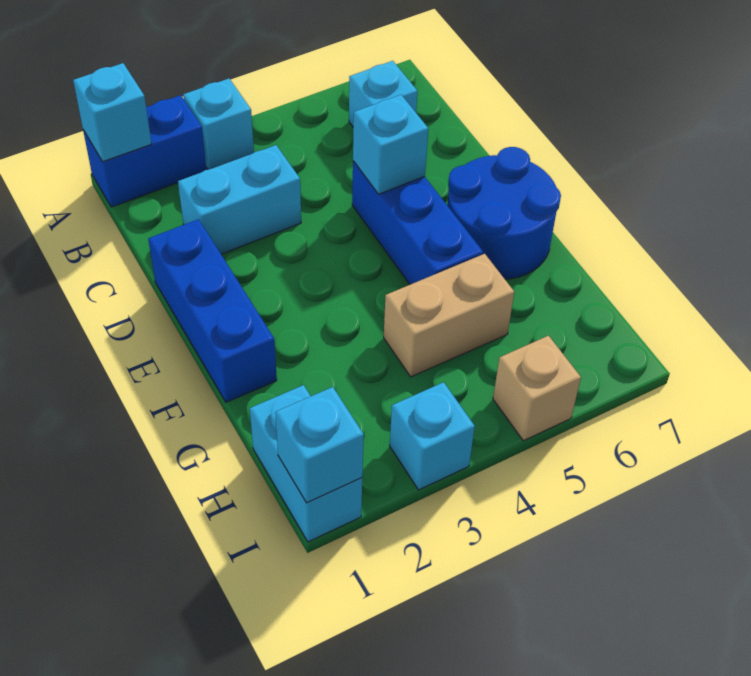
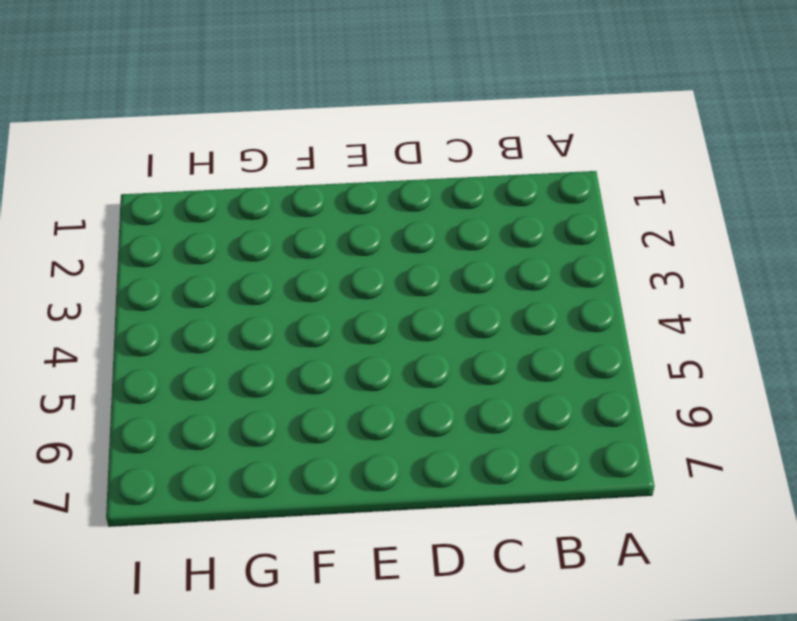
none -> blue brick A1:A2 level 1
none -> cyan brick A3 level 1
none -> cyan brick B6 level 1

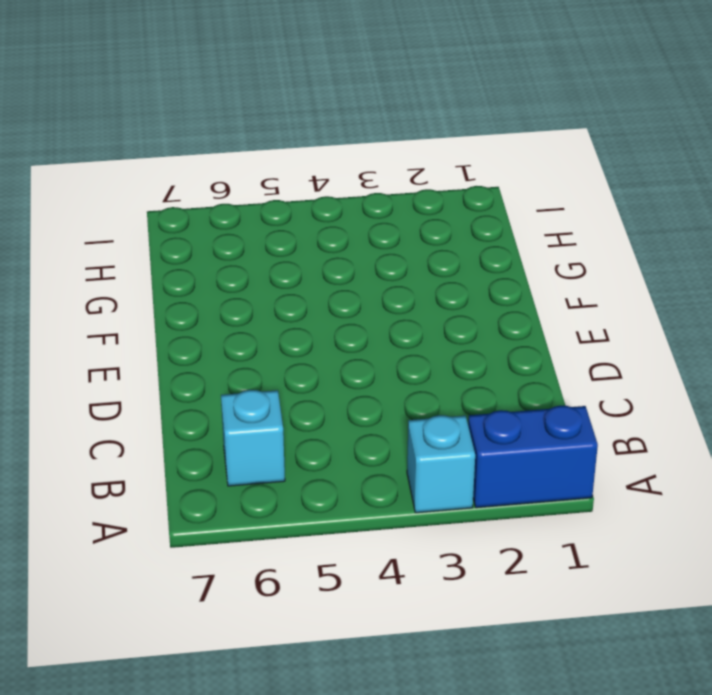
none -> cyan brick C2:C3 level 1
none -> blue brick D1:F1 level 1
none -> blue brick D5:F5 level 1

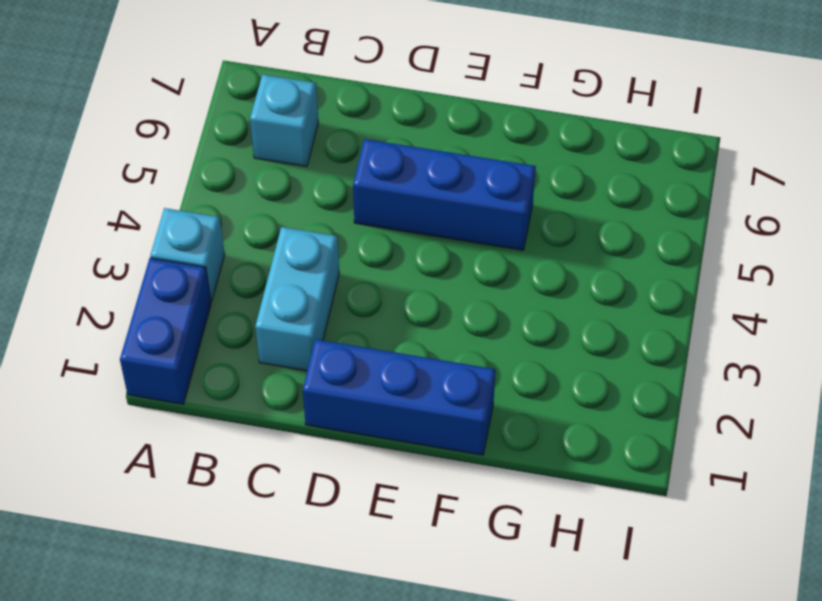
none -> blue round brick E6:F7 level 1
none -> tan brick G4:G5 level 1
none -> cyan brick H1:I1 level 1

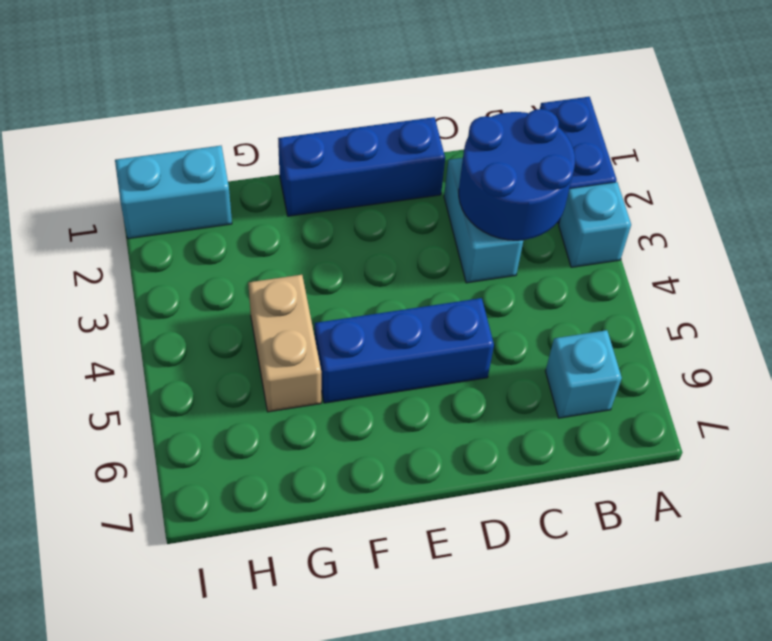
blue round brick B2:C3 level 2 -> blue round brick E6:F7 level 1
none -> cyan brick I3 level 1
none -> tan brick I5 level 1
none -> cyan brick A1 level 2

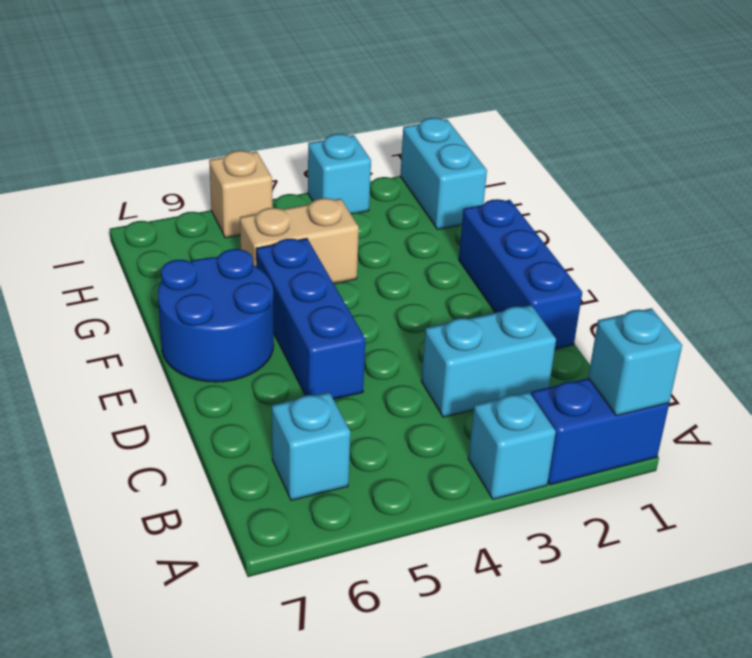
none -> cyan brick D5 level 2
none -> cyan brick I1 level 2

